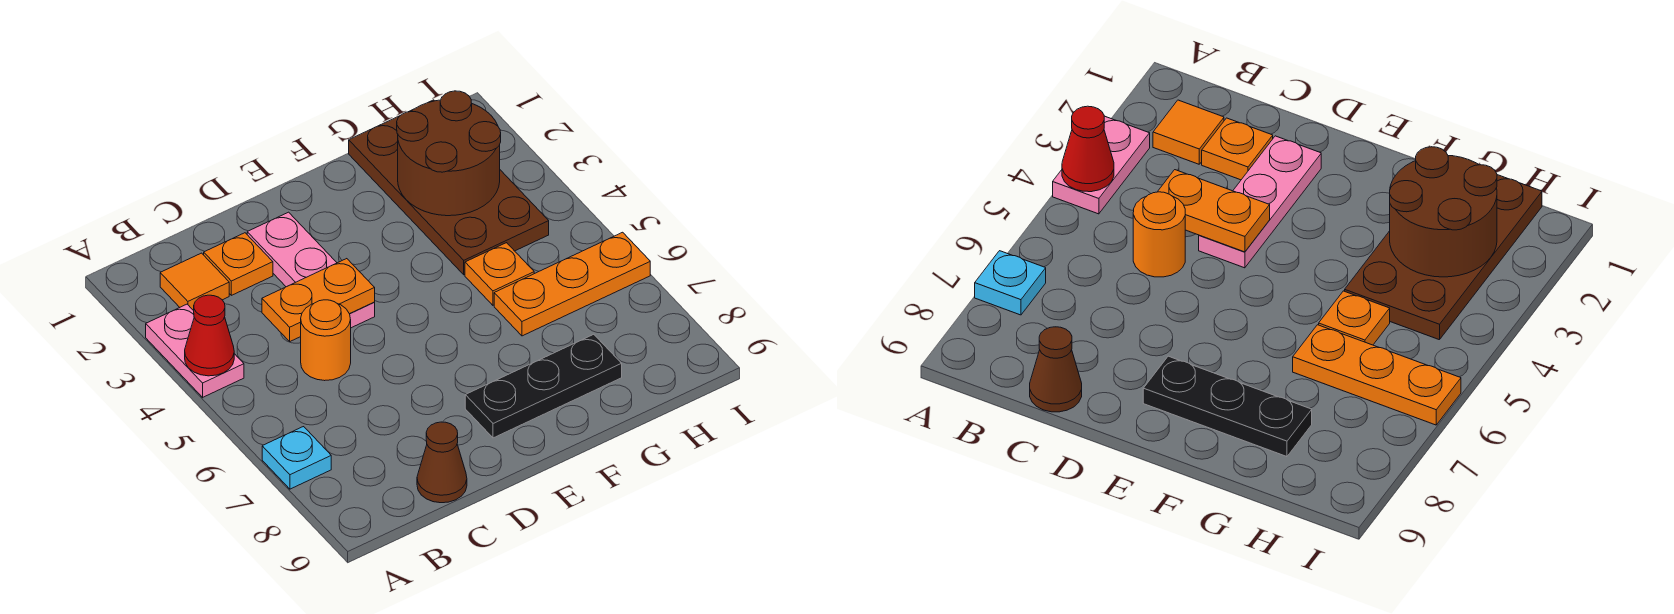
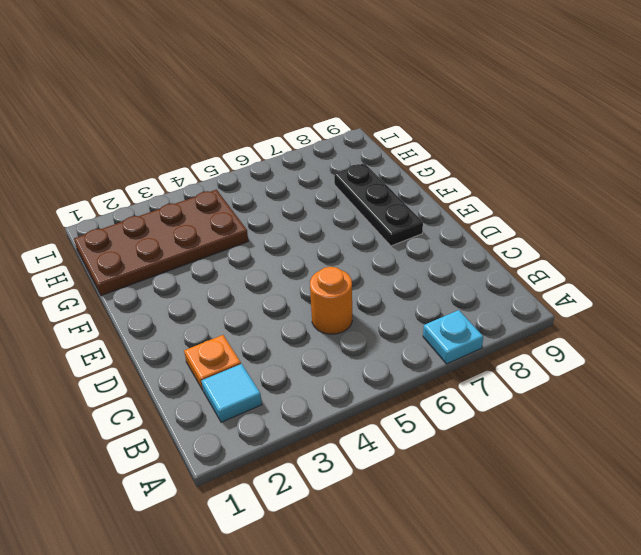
cyan tile B2 level 1 -> orange tile B2 level 1
none -> pink plate A3:A4 level 1
none -> brown cone C9 level 1
none -> pink plate D2:D4 level 1

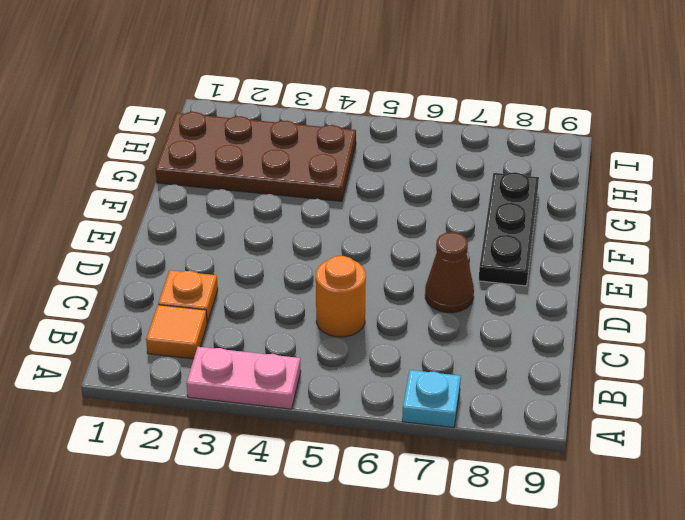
brown cone D7 level 1 -> brown cone C9 level 1
none -> pink plate D2:D4 level 1
none -> orange plate G5 level 1
none -> orange plate G6:I6 level 1

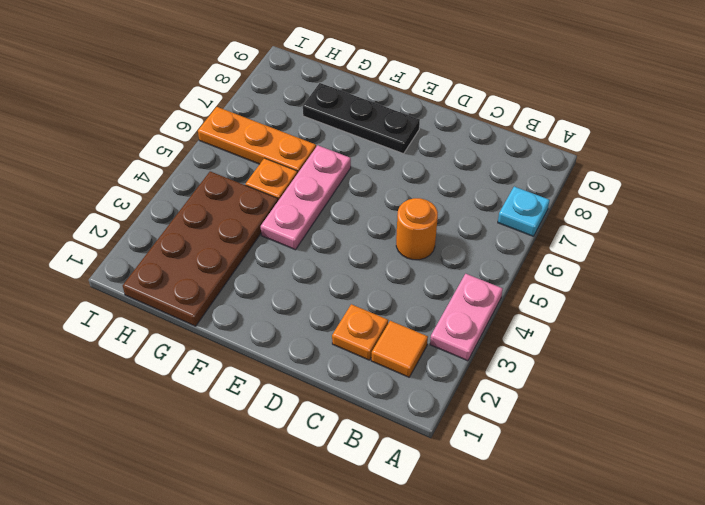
pink plate F4:F6 level 1 -> pink plate D2:D4 level 1
none -> brown cone C9 level 1
none -> red cone A4 level 2
none -> orange plate C4:D4 level 2

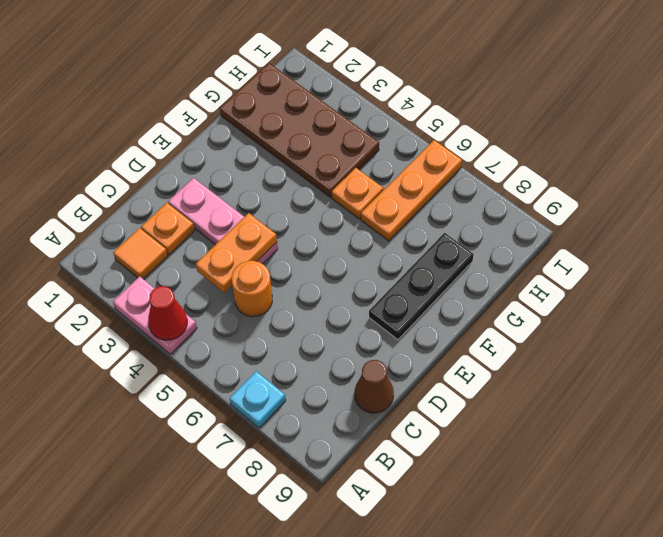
none -> brown round brick G2:H3 level 2

